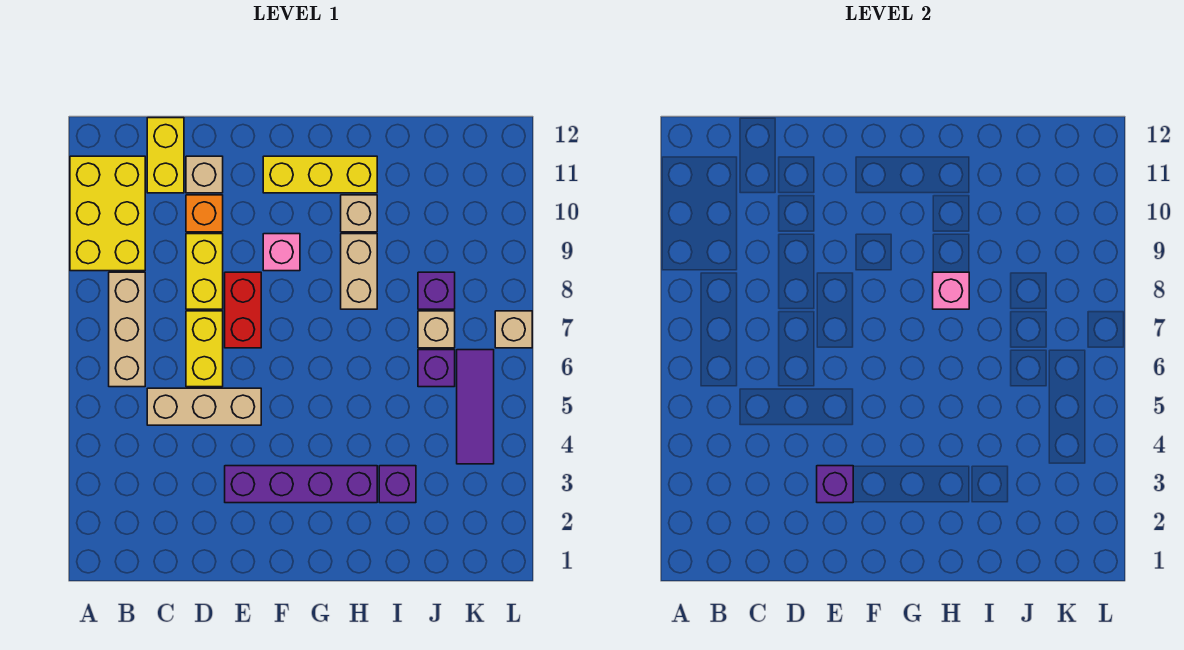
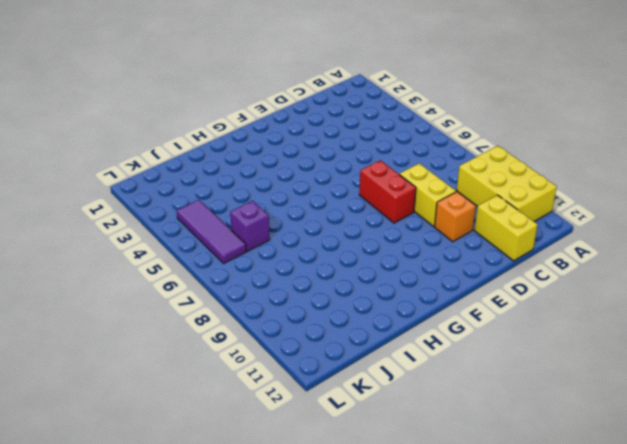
none -> tan brick B6:B8 level 1
none -> tan brick C5:E5 level 1
none -> yellow brick D6:D7 level 1

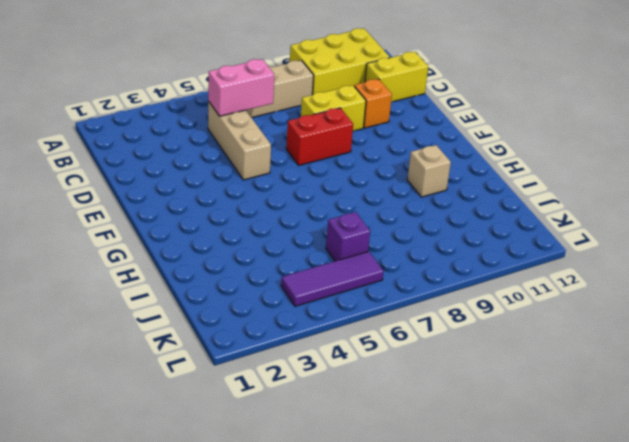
pink brick C5:C6 level 2 -> none
none -> yellow brick D6:D7 level 1
none -> tan brick D11 level 1
none -> purple brick E3:H3 level 1

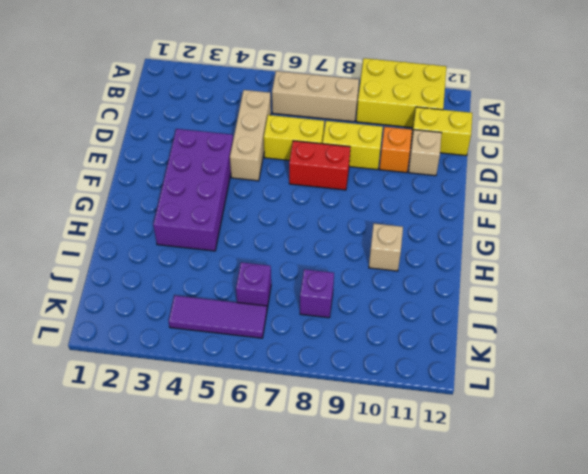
purple brick E3:H4 level 1 -> purple brick E3:H3 level 1
none -> pink brick F9 level 1
none -> yellow brick F11:H11 level 1
none -> tan brick H8:H9 level 1

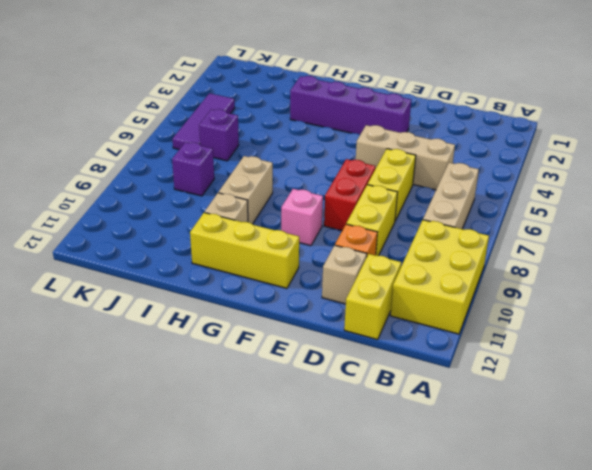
none -> purple brick I3 level 1
none -> tan brick J7 level 1
none -> tan brick L7 level 1

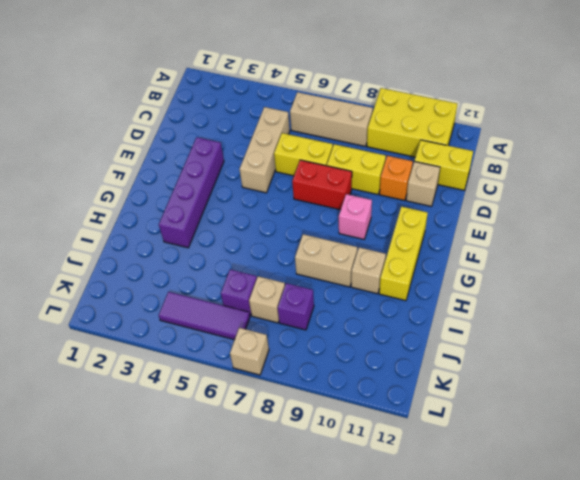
none -> purple brick I3 level 1
none -> purple brick E3 level 2
none -> pink brick H8 level 2

